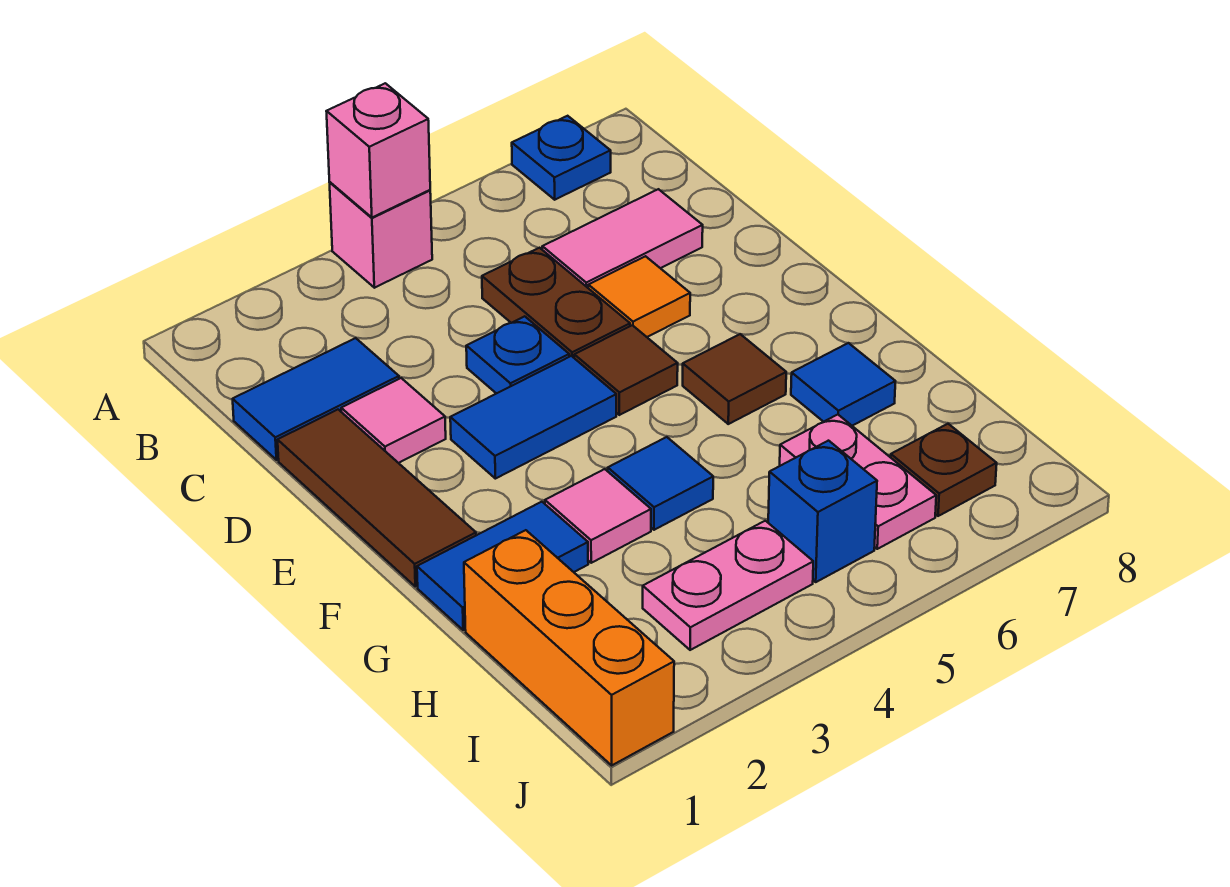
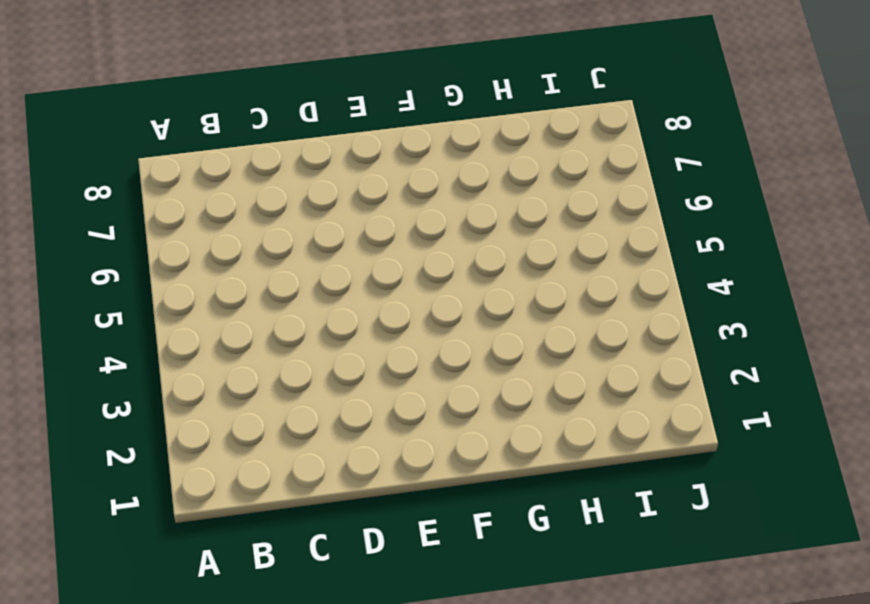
none -> pink brick A4 level 1
none -> blue plate A7 level 1
none -> blue tile C1:C2 level 1

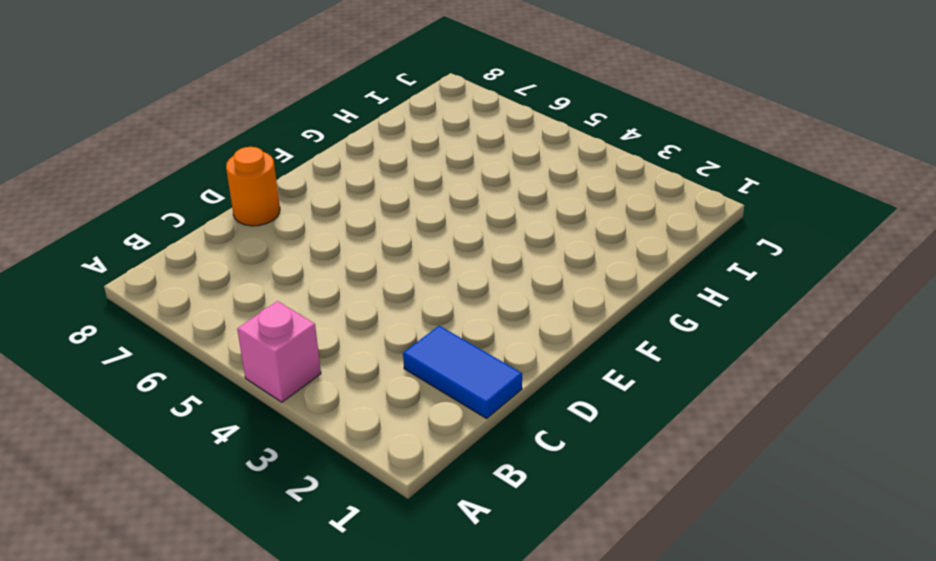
orange round brick D8 level 1 -> none
none -> blue plate A7 level 1
none -> brown plate C5:D5 level 1
none -> pink tile C6:C7 level 1

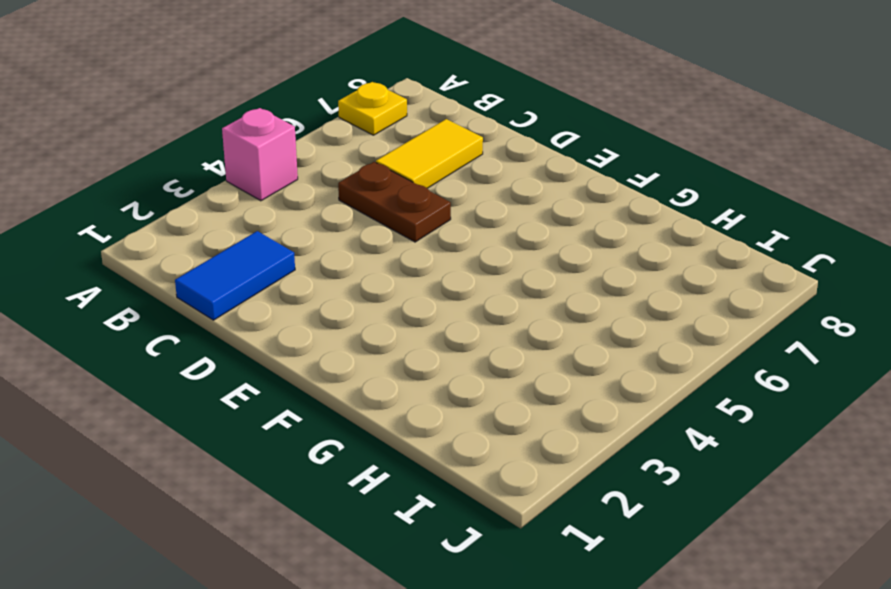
yellow plate A7 level 1 -> blue plate A7 level 1
yellow tile C6:C7 level 1 -> pink tile C6:C7 level 1
none -> brown tile D1:F1 level 1
none -> pink tile D2 level 1
none -> blue plate D4 level 1

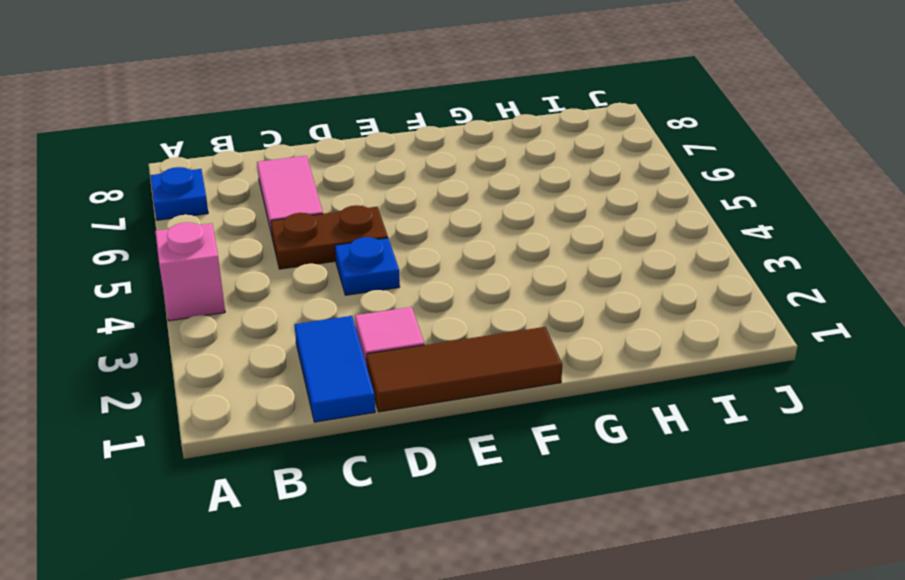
none -> orange tile D6 level 1
none -> blue tile E3:E4 level 1
none -> brown tile E5 level 1

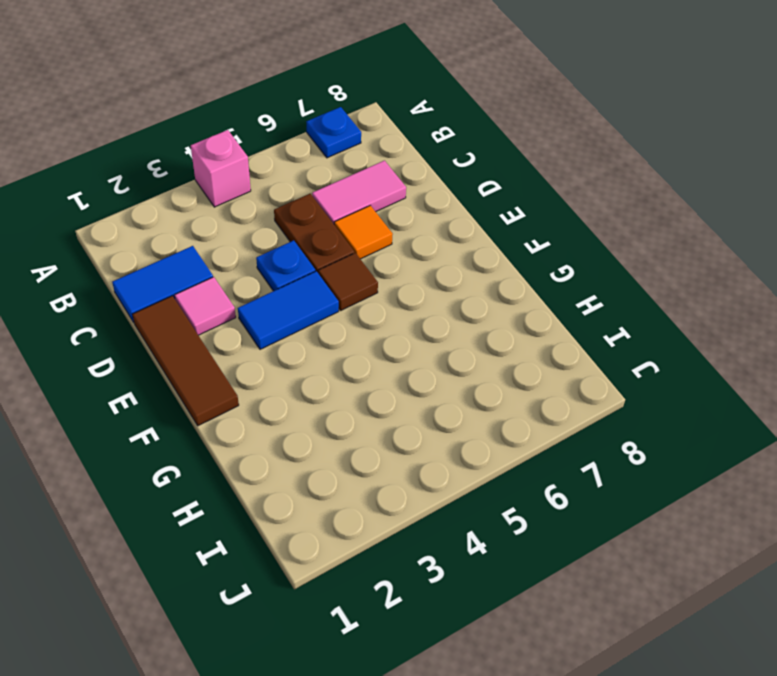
none -> brown tile F6 level 1
none -> blue tile G1:G2 level 1
none -> pink tile G3 level 1

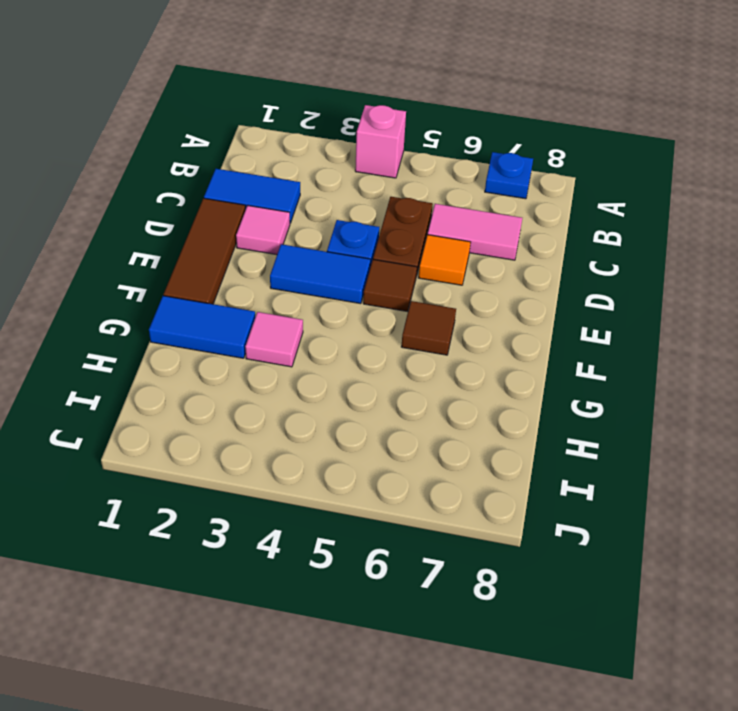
none -> blue tile G4 level 1
none -> blue tile G7 level 1
none -> orange brick H1:J1 level 1

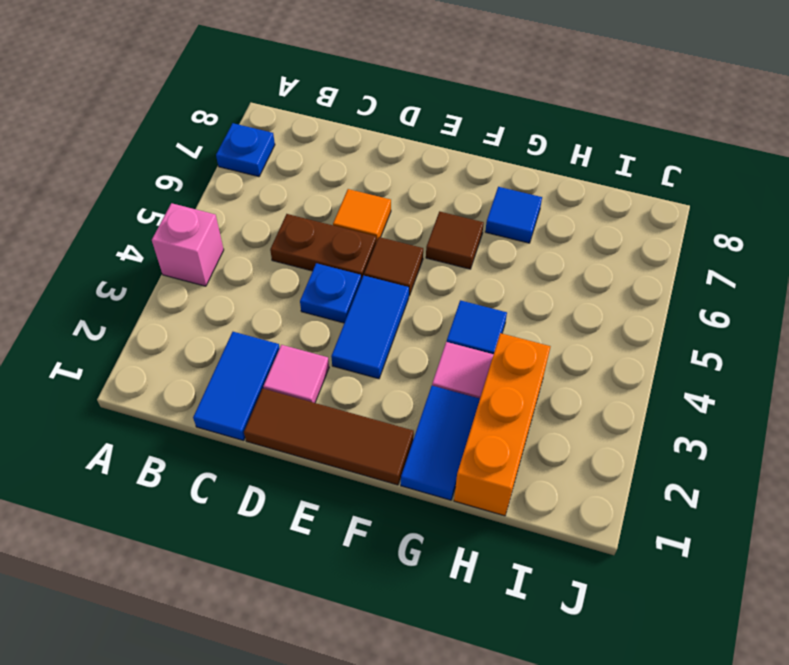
orange brick H1:H3 level 1 -> orange brick H1:J1 level 1
none -> pink tile C6:C7 level 1
none -> pink plate H6:I6 level 1
none -> pink plate I3:I4 level 1

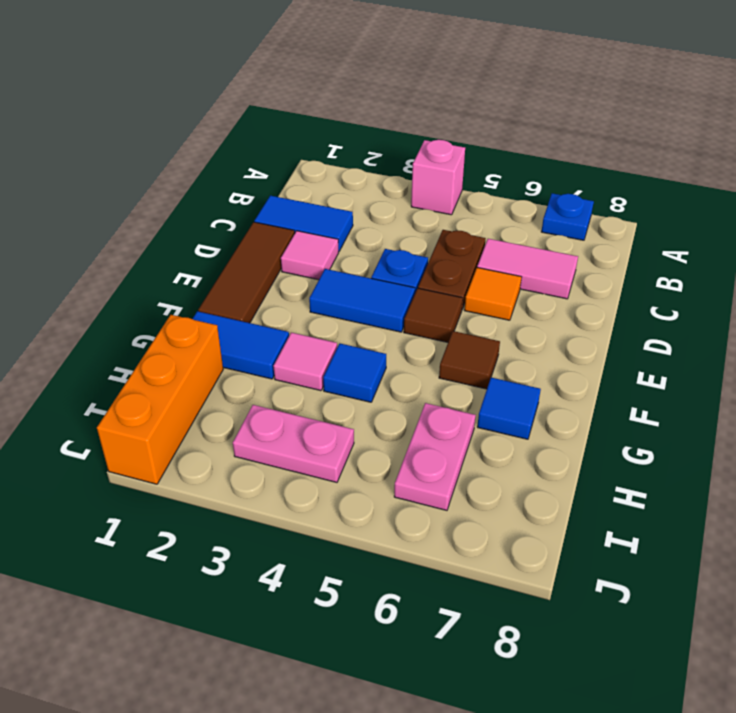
none -> blue brick I5 level 1
none -> brown plate I7 level 1
none -> pink brick A4 level 2

